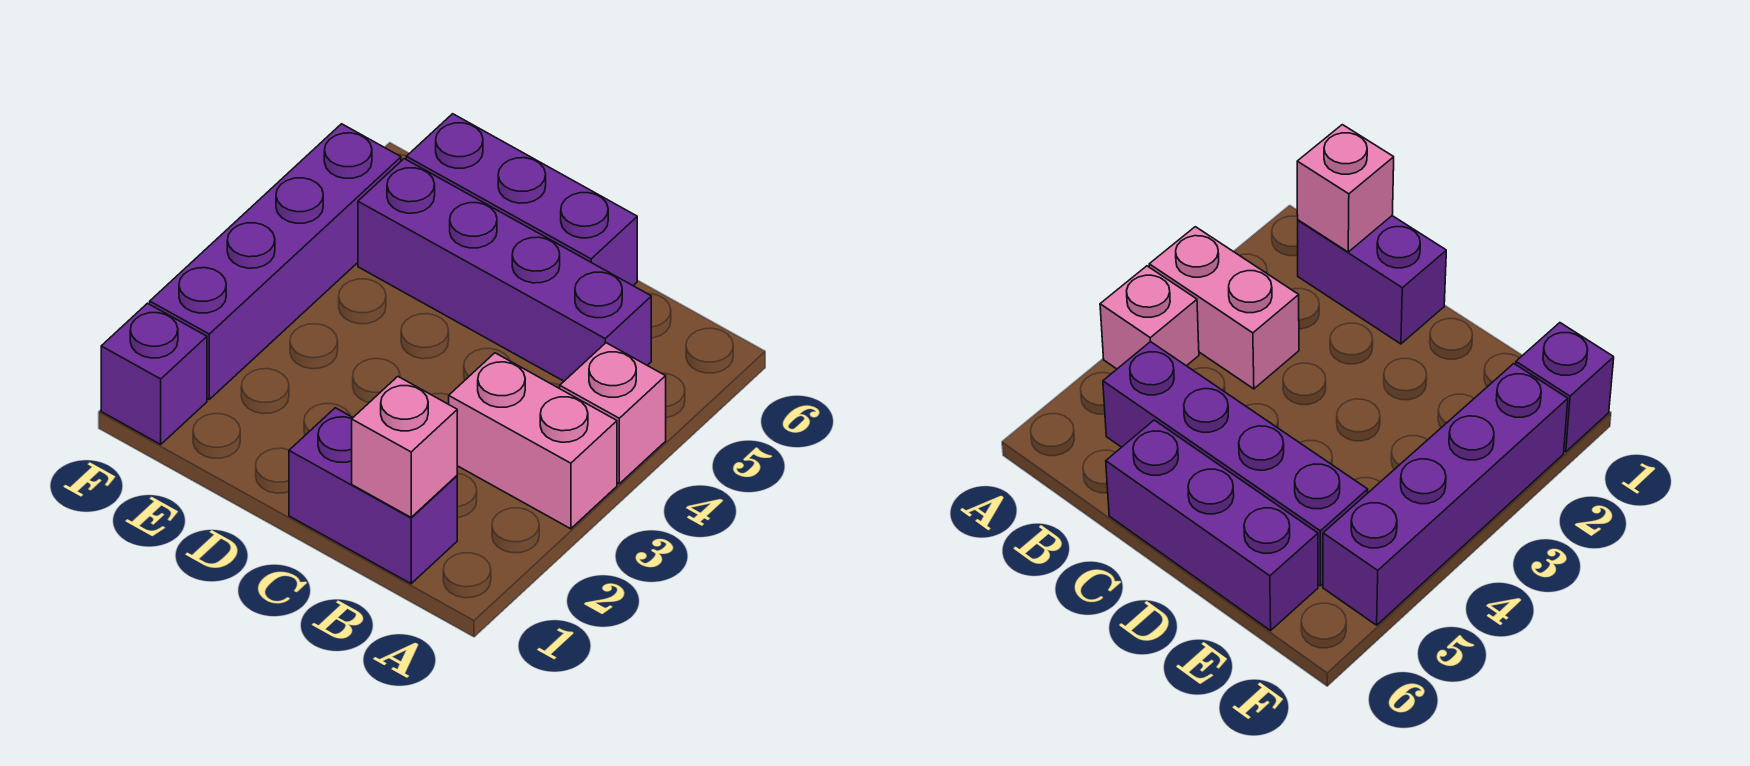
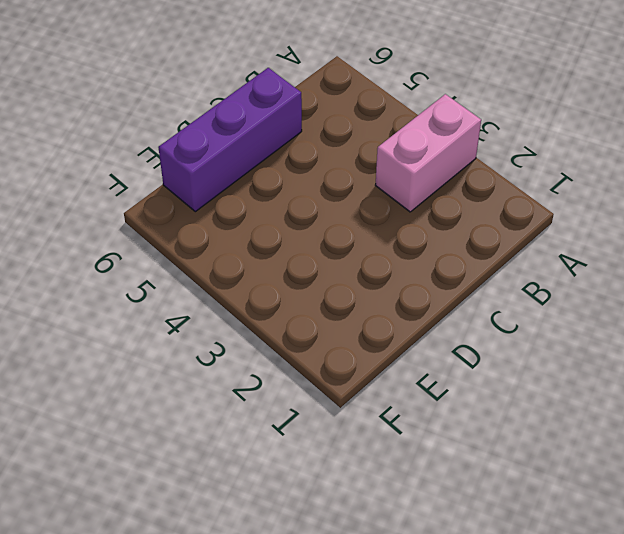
none -> pink brick A4 level 1
none -> purple brick B1:C1 level 1

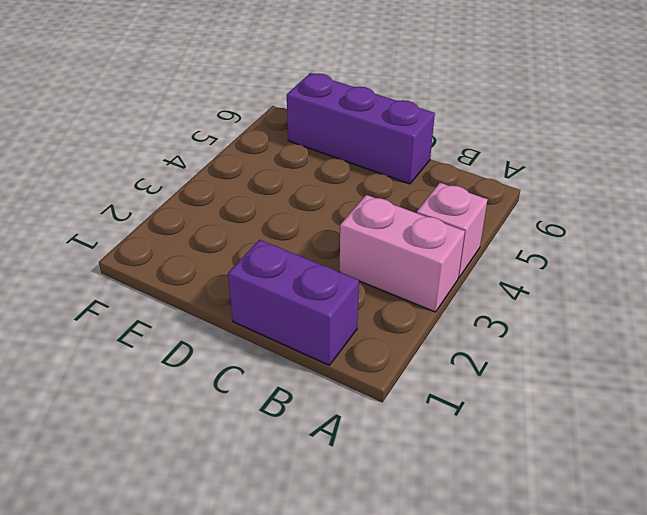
none -> purple brick B5:E5 level 1
none -> purple brick F1 level 1

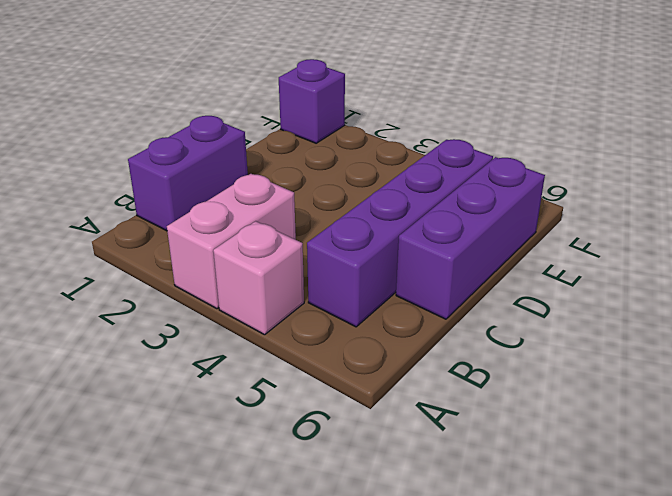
none -> purple brick F2:F5 level 1
none -> pink brick B1 level 2

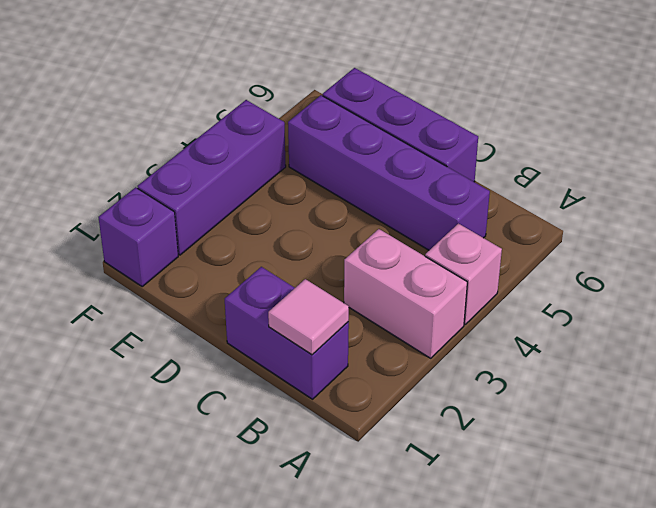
pink tile B1 level 2 -> pink brick B1 level 2
purple brick F2:F4 level 1 -> purple brick F2:F5 level 1

